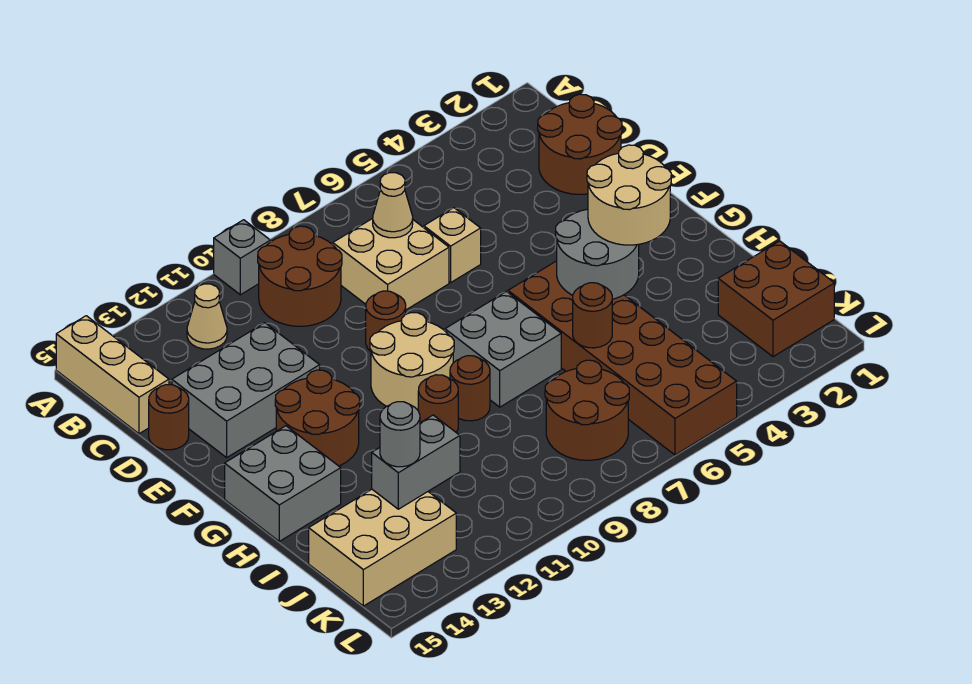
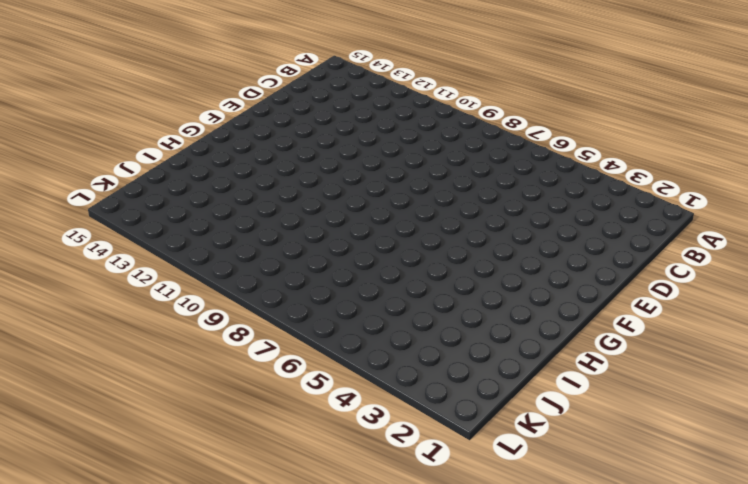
none -> grey brick A10 level 1
none -> tan brick A15:C15 level 1
none -> brown round brick B9:C10 level 1

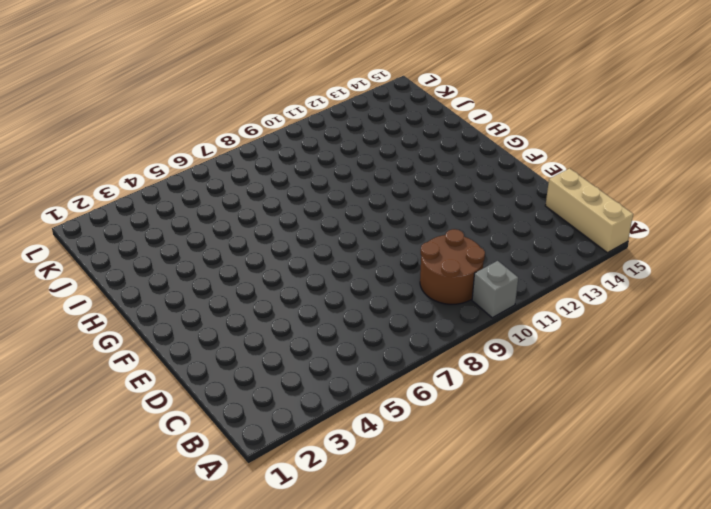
none -> tan cone B12 level 1
none -> brown round brick C1:D2 level 1
none -> tan brick C7:D8 level 1

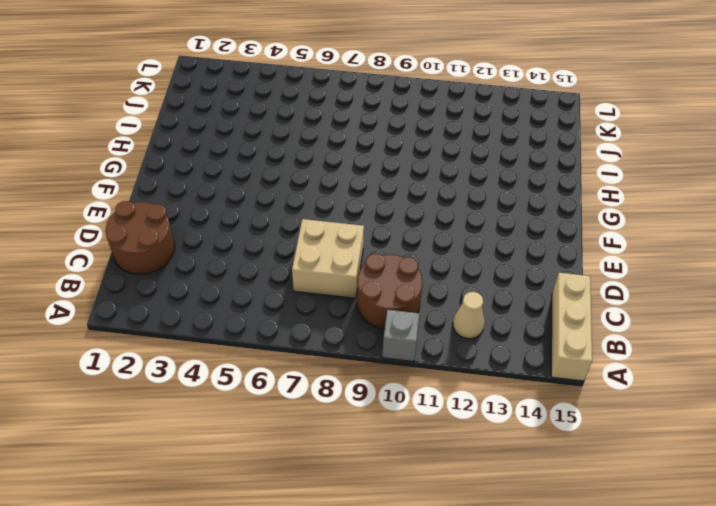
none -> tan brick D6 level 1
none -> grey brick D12:E14 level 1
none -> brown round brick D15 level 1

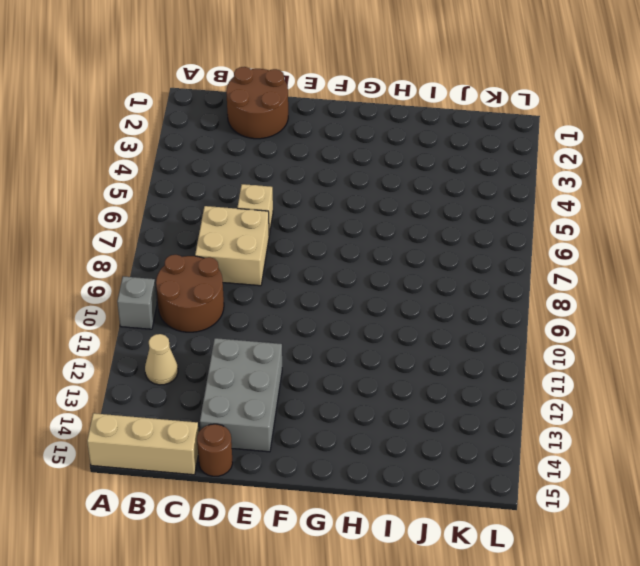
none -> brown round brick E9 level 1
none -> tan round brick F9:G10 level 1
none -> brown round brick F12:G13 level 1

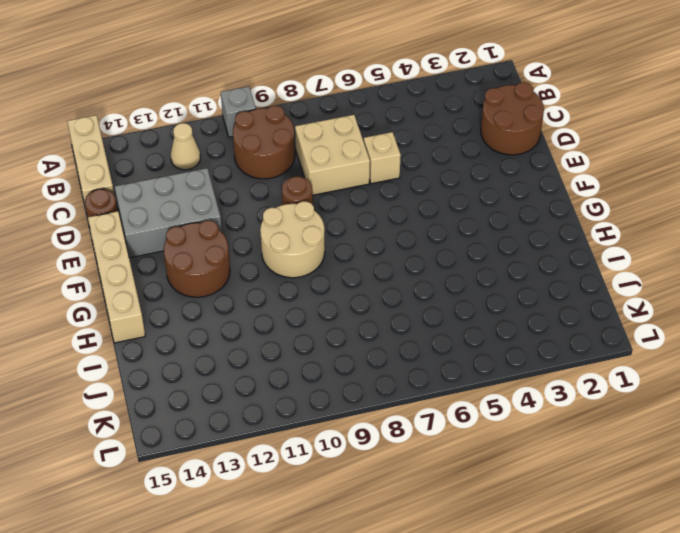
tan brick E15:H15 level 1 -> grey brick G14:H15 level 1
none -> brown brick G5:L6 level 1
none -> grey brick G7:H8 level 1
none -> brown round brick H9 level 1

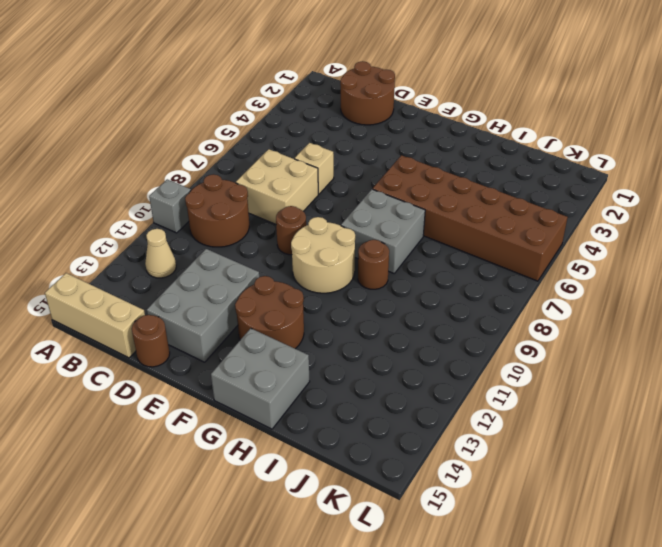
none -> brown round brick H10 level 1
none -> brown brick J1:K2 level 1
none -> brown round brick J7:K8 level 1

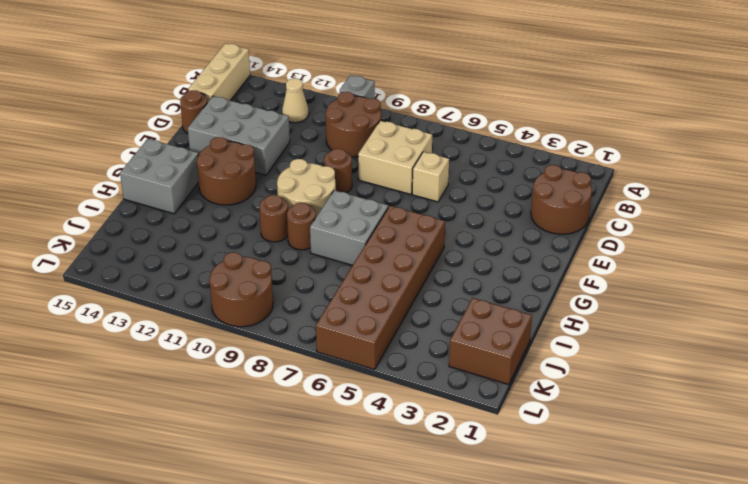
brown round brick K9:L10 level 1 -> brown round brick J7:K8 level 1
none -> tan brick J13:K15 level 1
none -> tan cone C7 level 2
none -> grey round brick G4:H5 level 2

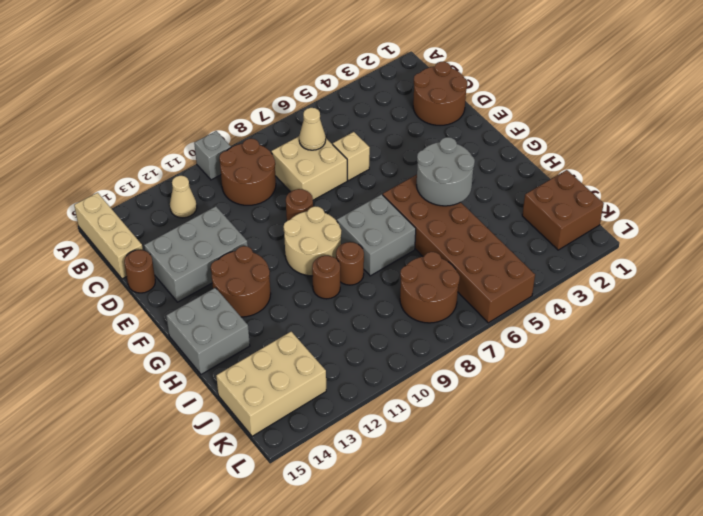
none -> brown round brick I6 level 2
none -> grey brick J12:J13 level 2
none -> tan round brick G3:H4 level 3

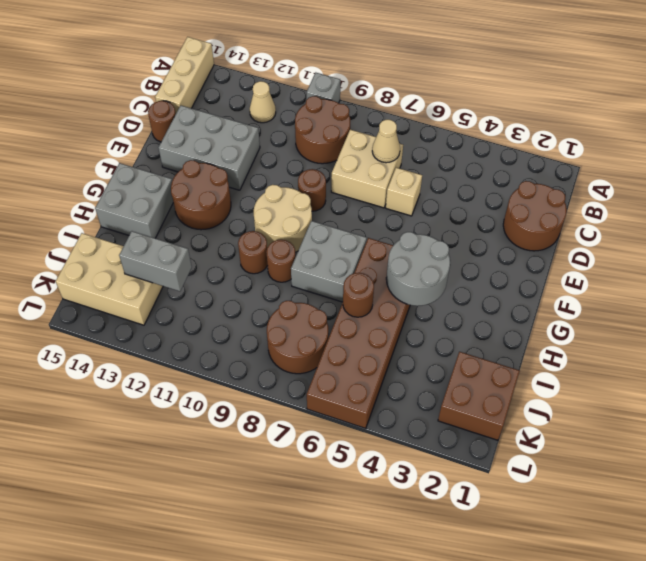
none -> tan round brick G3:H4 level 3
none -> grey round brick J13 level 3

